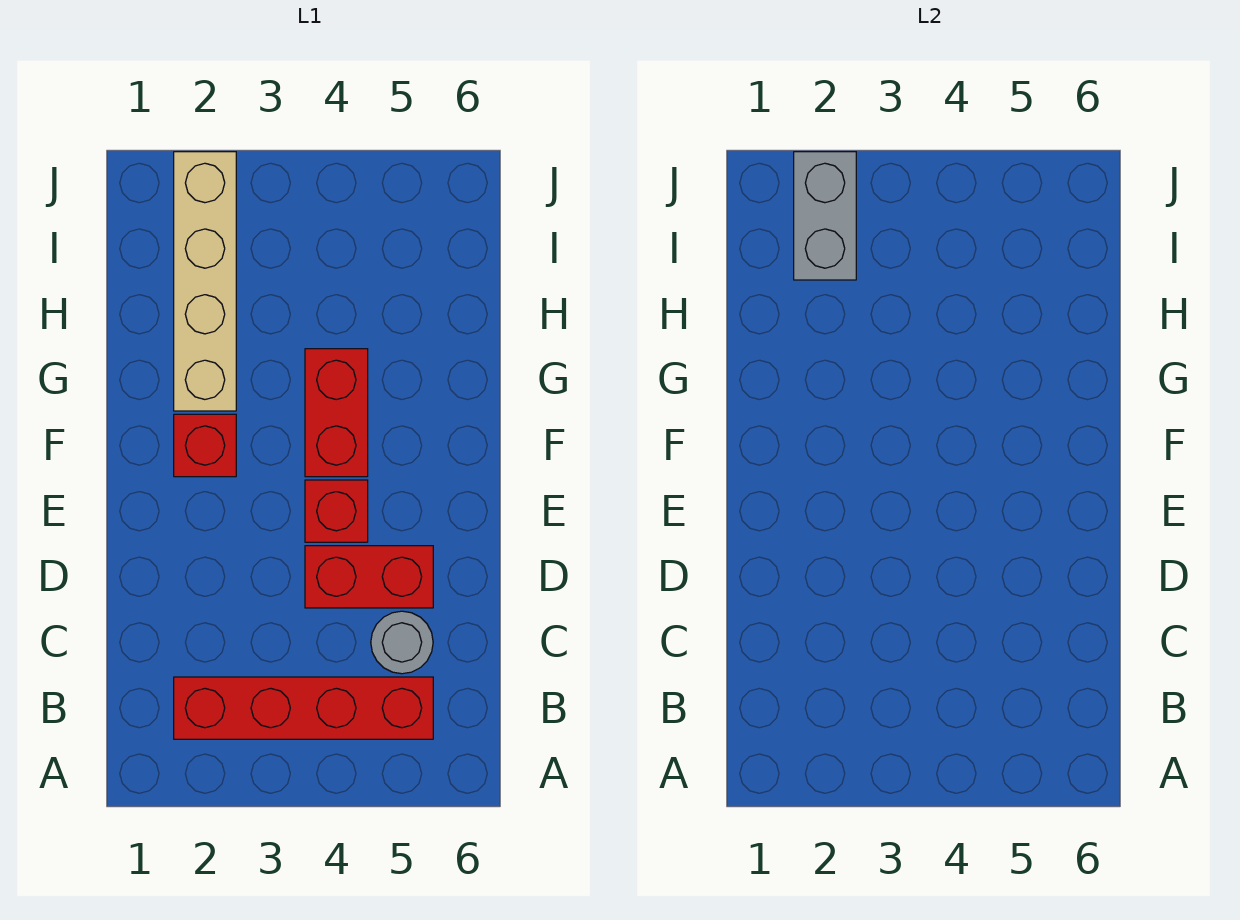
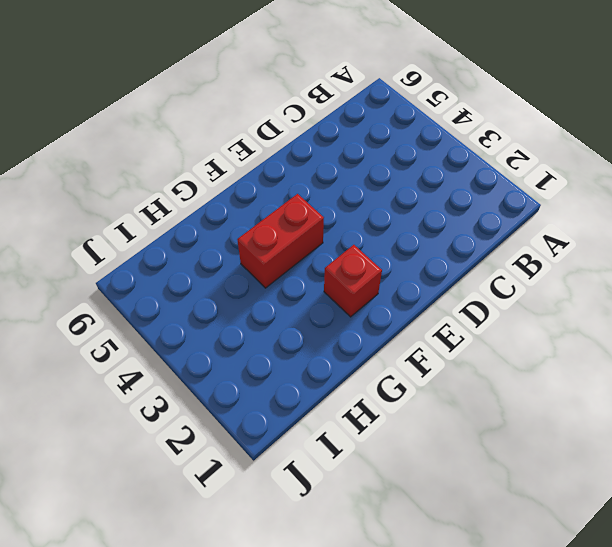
none -> red brick B2:B5 level 1
none -> grey round brick C5 level 1

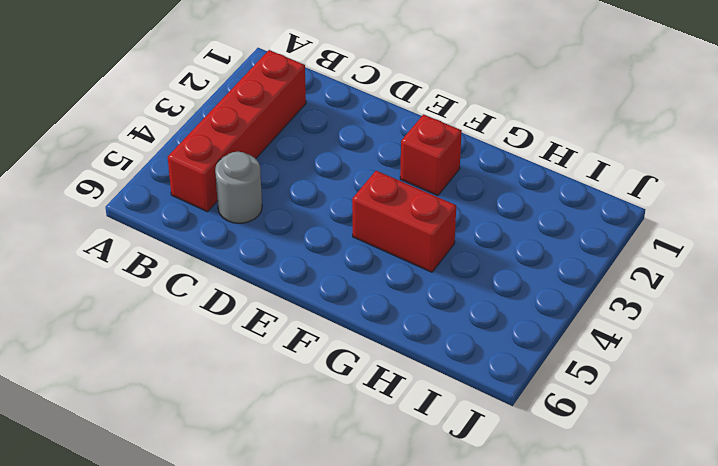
none -> red brick D4:D5 level 1
none -> red brick E4 level 1

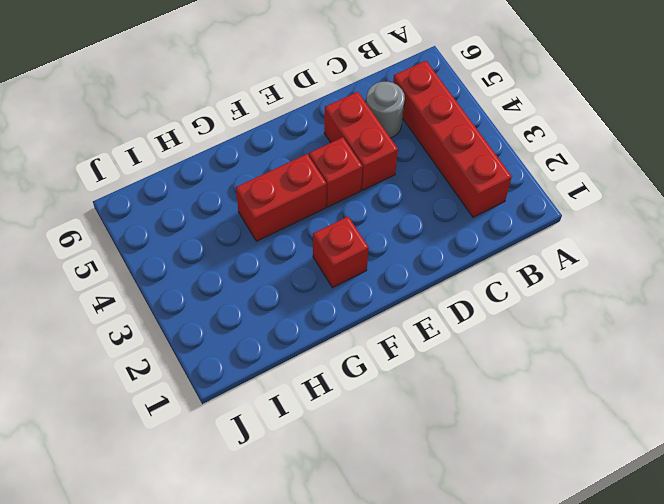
none -> tan brick G2:J2 level 1
none -> grey brick I2:J2 level 2

